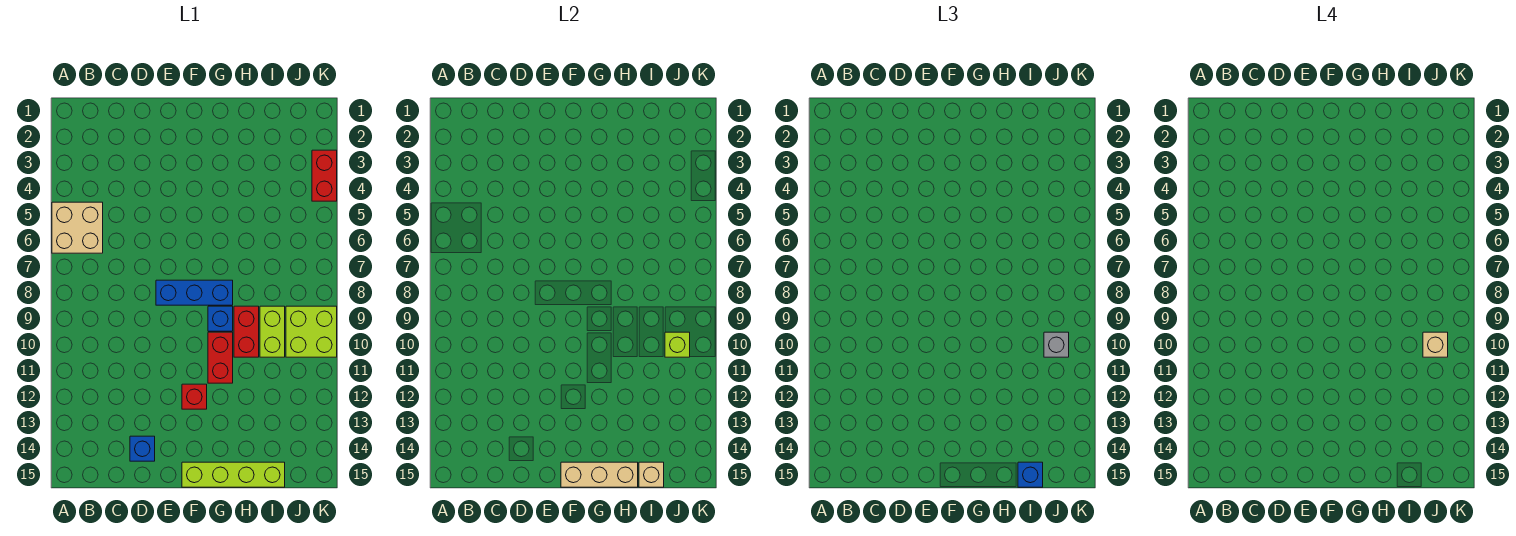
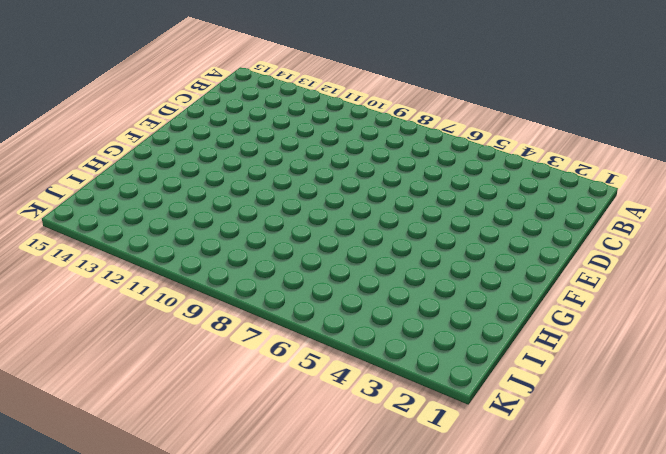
none -> tan brick A5:B6 level 1
none -> blue brick D14 level 1
none -> blue brick E8:G8 level 1

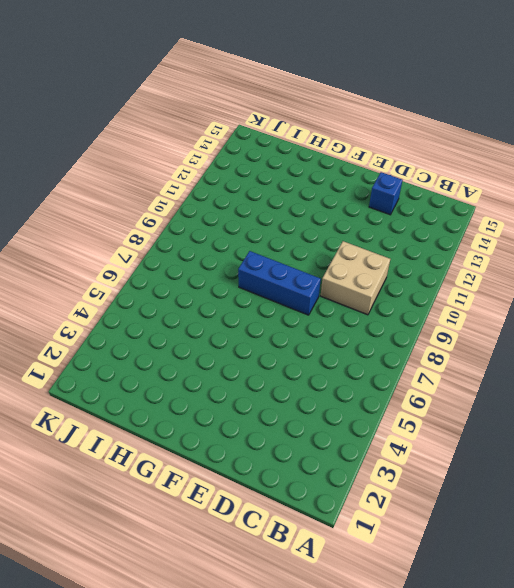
tan brick C9:D10 level 1 -> tan brick A5:B6 level 1
none -> red brick F12 level 1
none -> lime brick F15:I15 level 1
none -> blue brick G9 level 1

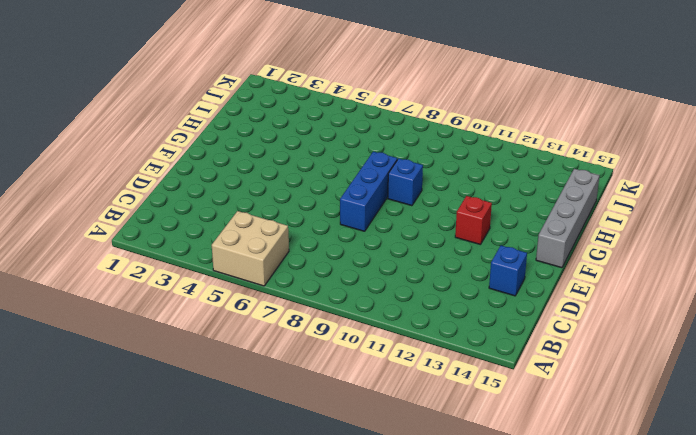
grey brick F15:I15 level 1 -> lime brick F15:I15 level 1
none -> red brick G10:G11 level 1
none -> red brick H9:H10 level 1
none -> lime brick I9:I10 level 1

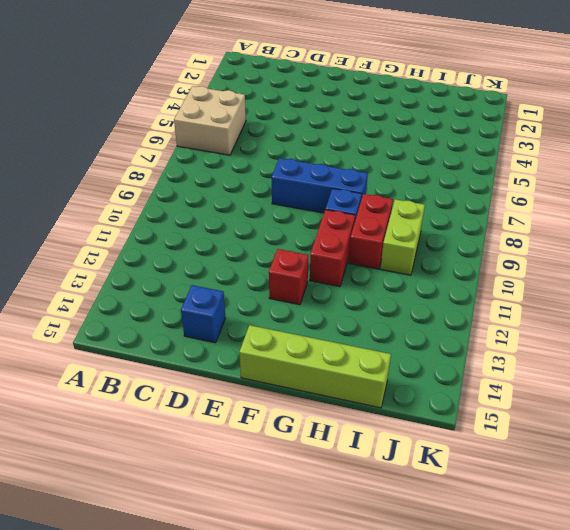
none -> lime brick J9:K10 level 1
none -> red brick K3:K4 level 1
none -> tan brick F15:H15 level 2

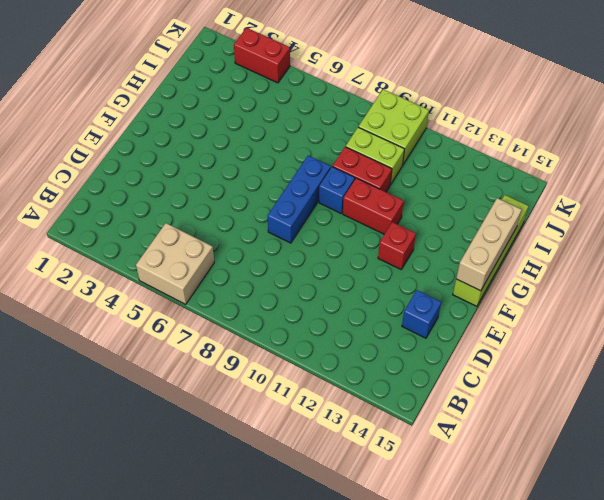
none -> tan brick I15 level 2
none -> lime brick J10 level 2
none -> blue brick I15 level 3

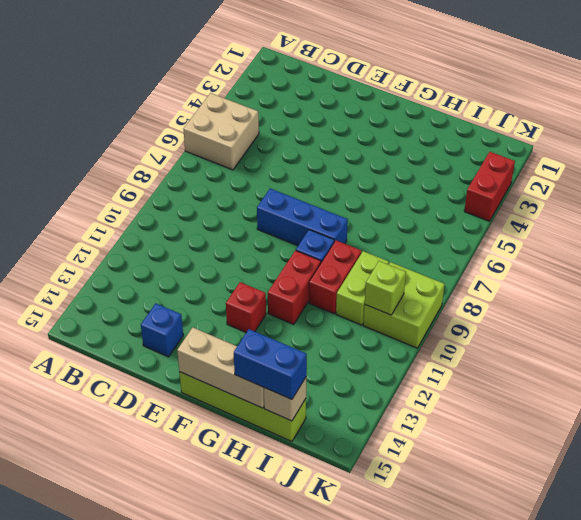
blue brick H15:I15 level 3 -> blue brick I15 level 3
none -> grey brick J10 level 3
none -> tan brick J10 level 4

